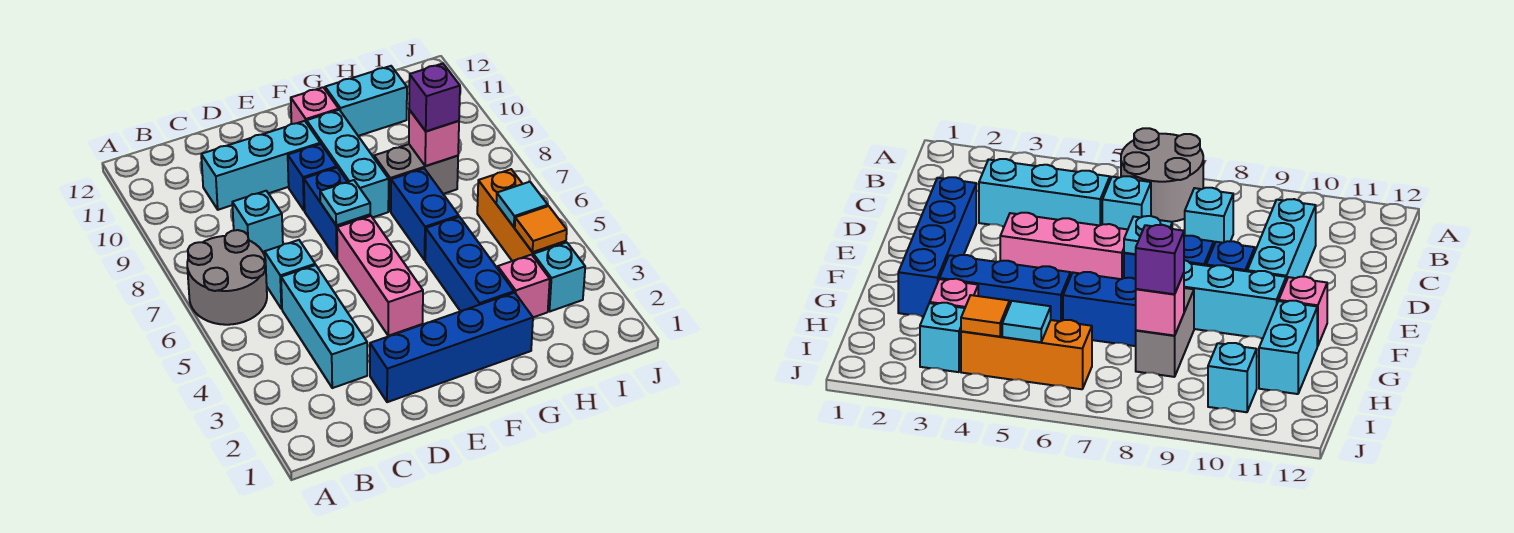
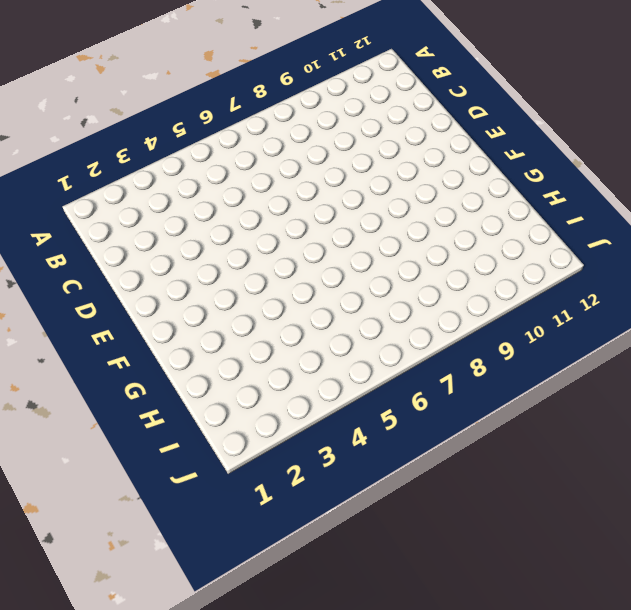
none -> grey round brick A6:B7 level 1
none -> cyan brick C3:C5 level 1
none -> cyan brick C6 level 1

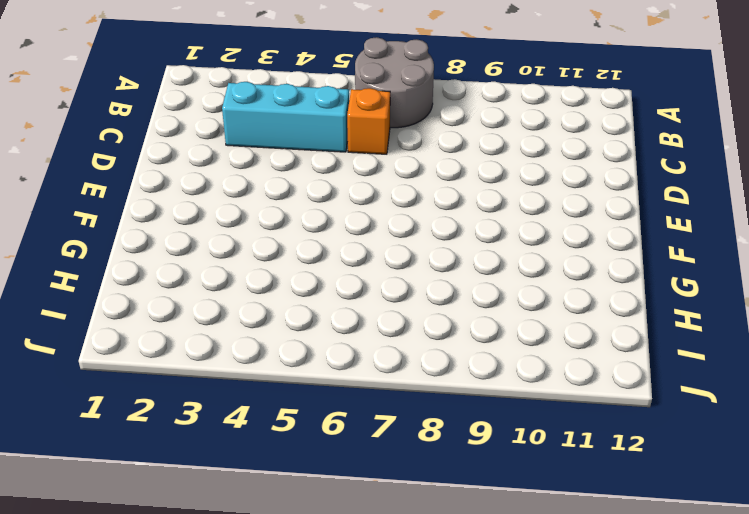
orange brick C6 level 1 -> cyan brick C6 level 1
none -> cyan brick C8 level 1
none -> cyan brick C10:E10 level 1
none -> blue brick D2:G2 level 1

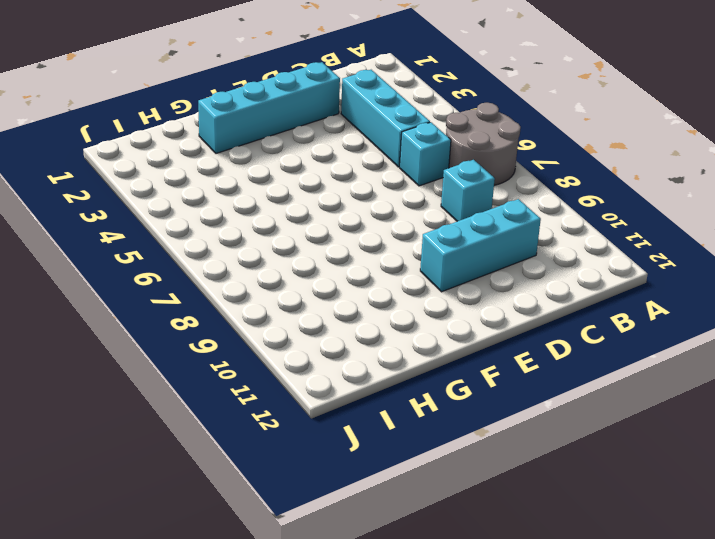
cyan brick D2:G2 level 1 -> blue brick D2:G2 level 1
none -> pink brick E4:E6 level 1
none -> blue brick E7:E8 level 1
none -> blue brick E9 level 1

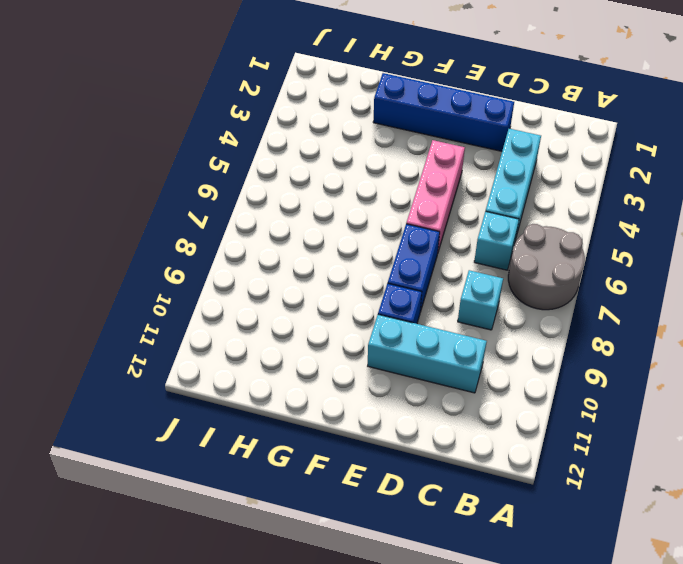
none -> cyan brick F8:F10 level 1
none -> pink brick F11 level 1
none -> blue brick G3:G5 level 1

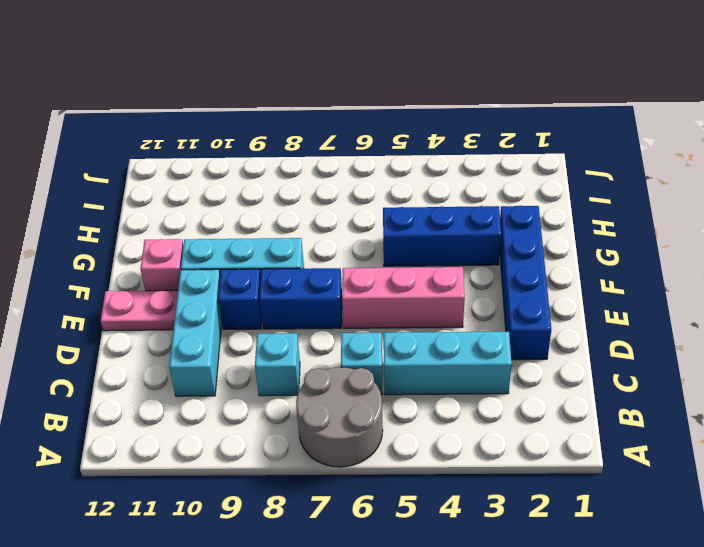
pink plate E11:E12 level 1 -> none
none -> blue brick G6:G7 level 1
none -> grey brick G8:H8 level 1
none -> cyan brick G11:H11 level 1

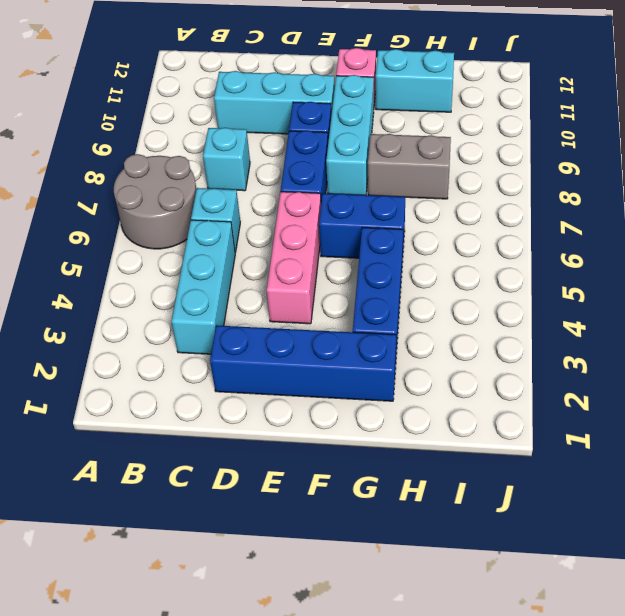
blue brick F6:G6 level 1 -> blue brick G6:G7 level 1
none -> pink brick H3 level 1
none -> cyan brick I3 level 1
none -> orange brick I4:I6 level 1

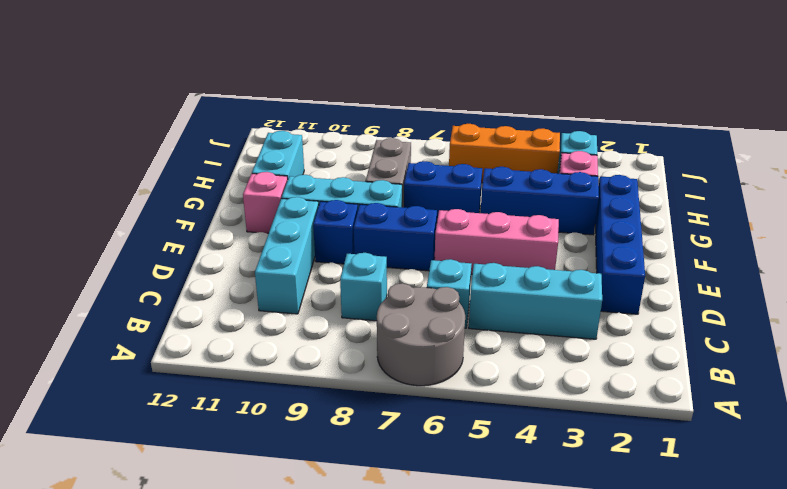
none -> cyan brick I10 level 1
none -> cyan plate E7 level 2
none -> pink brick H8 level 2

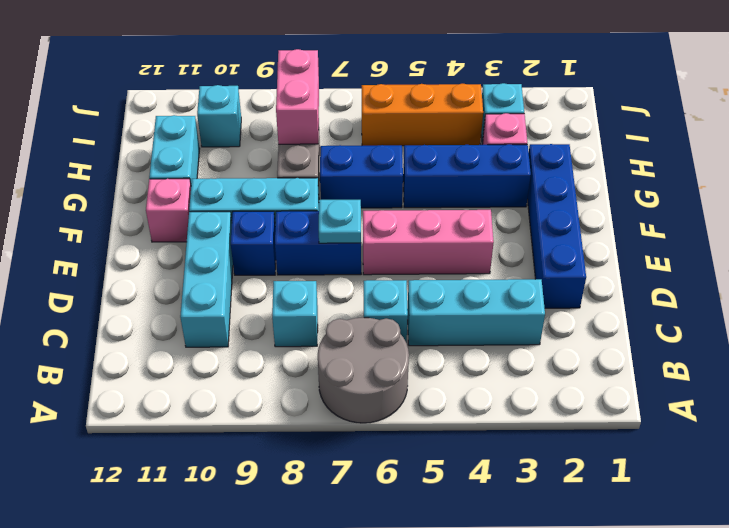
pink brick H8:I8 level 2 -> pink brick H8 level 2
none -> orange tile I4 level 2
none -> cyan tile I5 level 2
none -> purple brick H8 level 3

